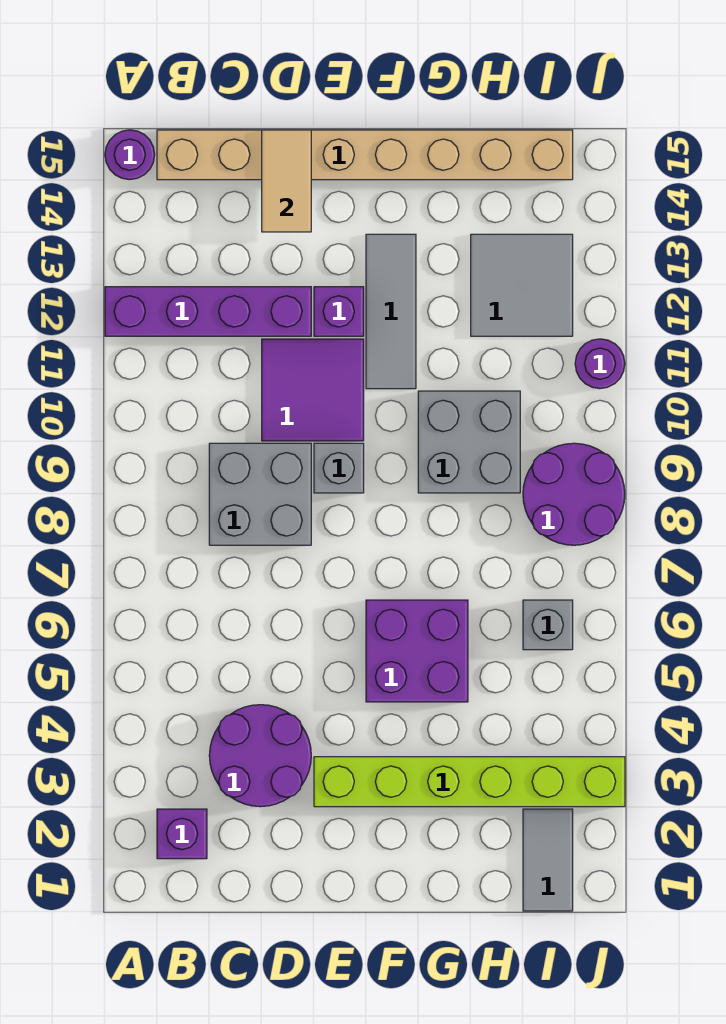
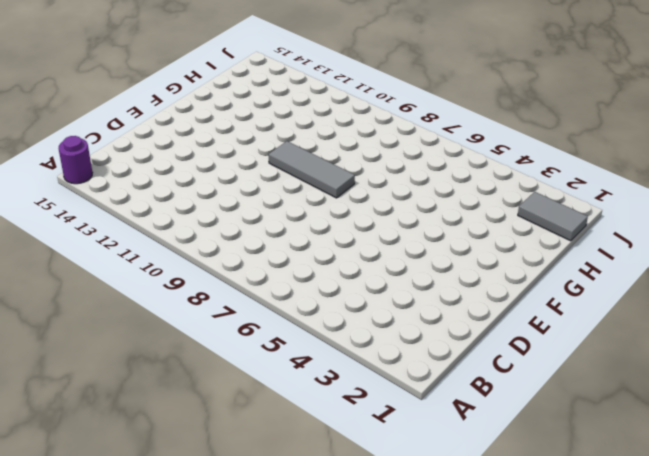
grey tile F8:F10 level 1 -> grey tile F11:F13 level 1
none -> purple brick A12:D12 level 1
none -> purple brick B2 level 1
none -> tan brick B15:I15 level 1

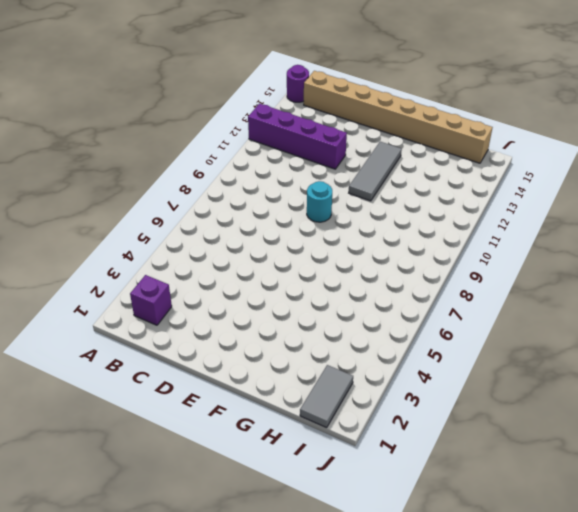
cyan round brick E9 level 1 -> grey brick E9 level 1
none -> purple round brick C3:D4 level 1
none -> grey brick C8:D9 level 1
none -> purple tile D10:E11 level 1

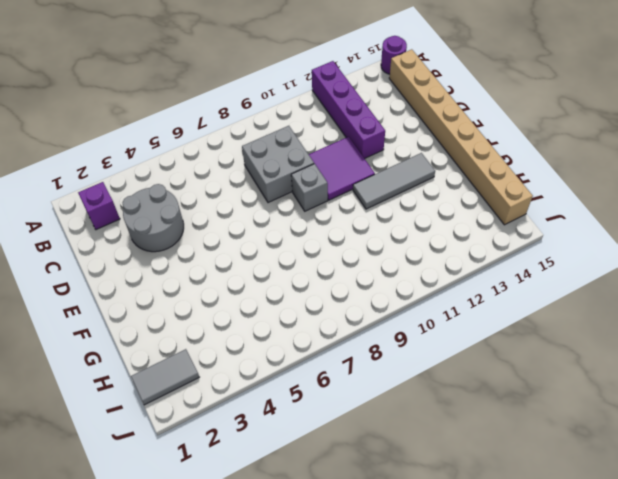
grey round brick C3:D4 level 1 -> purple round brick C3:D4 level 1
none -> lime brick E3:J3 level 1
none -> purple brick E12 level 1
none -> purple brick F5:G6 level 1

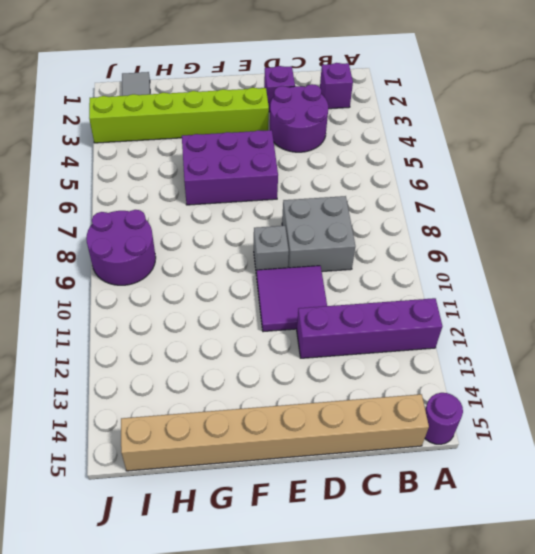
purple brick D2 level 1 -> purple brick E12 level 1
purple brick E5:G6 level 1 -> purple brick F5:G6 level 1
none -> grey tile F11:F13 level 1
none -> grey brick G9:H10 level 1
none -> grey tile H12:I13 level 1

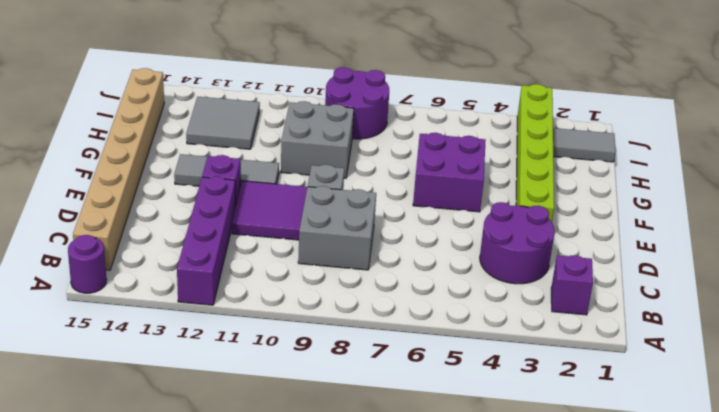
none -> grey brick I6 level 1
none -> purple round brick J11 level 1
none -> tan tile D14:D15 level 2

